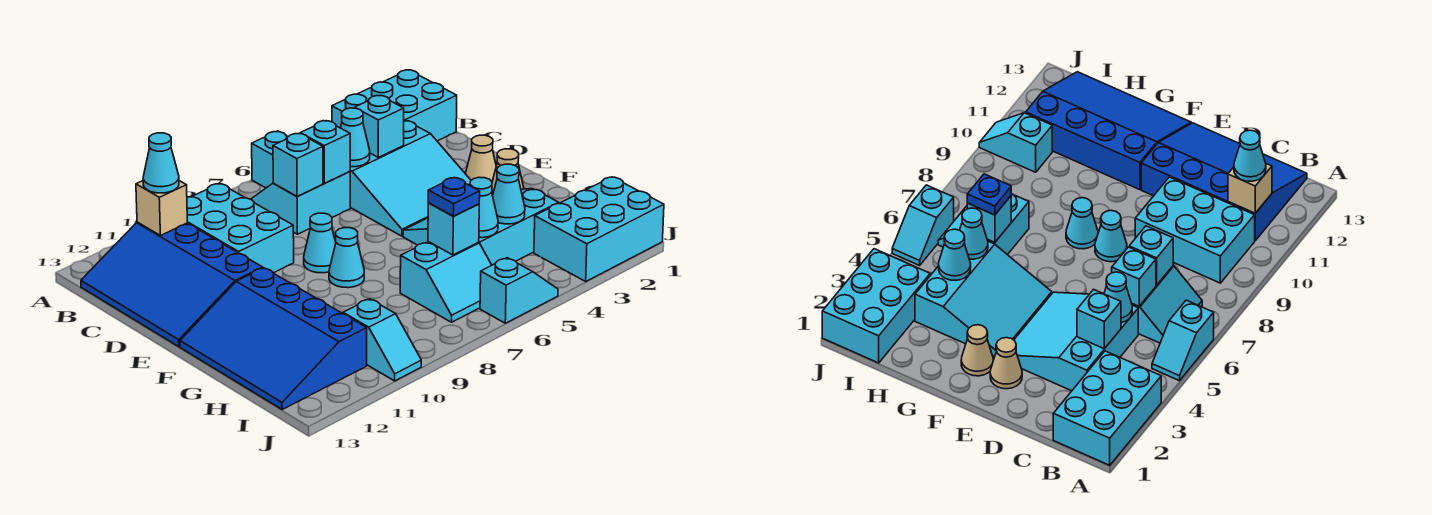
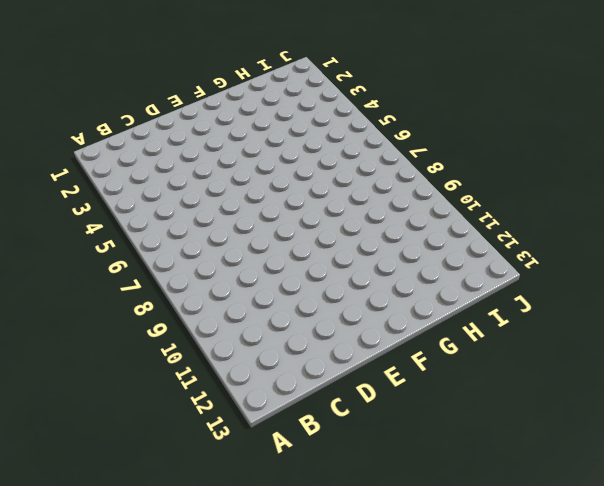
none -> cyan brick A1:B3 level 1
none -> cyan slope A5:A6 level 1 top 6
none -> cyan slope B6:C7 level 1 top C

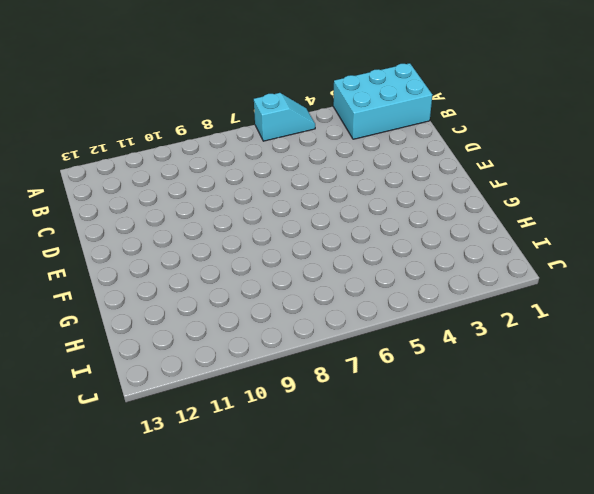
none -> cyan slope B6:C7 level 1 top C
none -> cyan brick B9:D10 level 1
none -> blue slope B11:E13 level 1 top 11

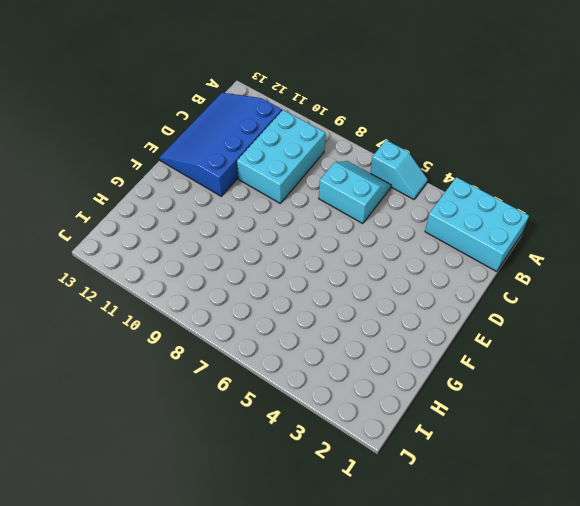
none -> cyan slope C3:E5 level 1 top C
none -> tan cone E2 level 1
none -> cyan cone E8 level 1

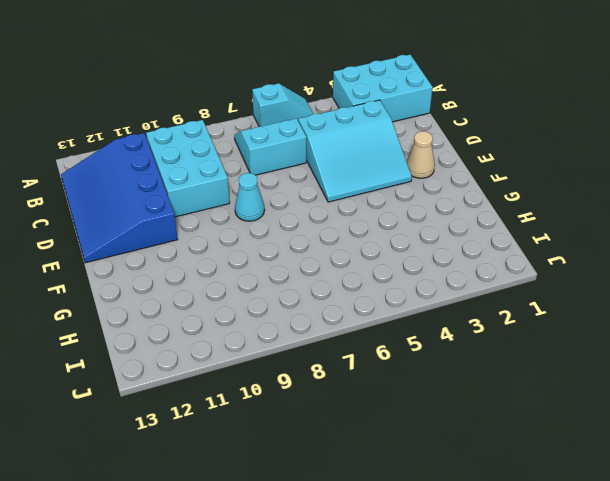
none -> tan cone F2 level 1
none -> cyan slope F3:H5 level 1 top H
none -> cyan cone F8 level 1

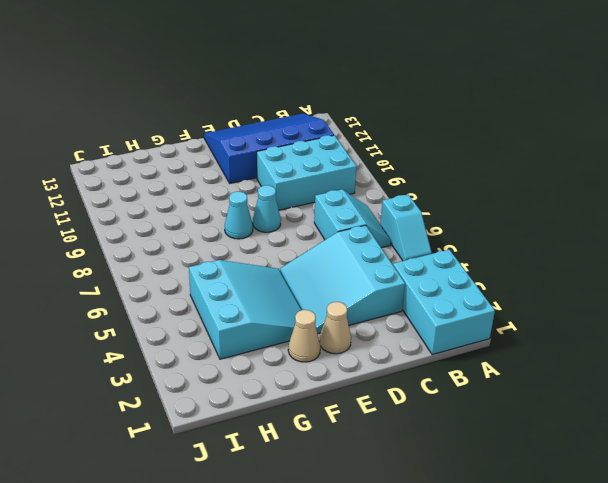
none -> blue slope F11:I13 level 1 top 11
none -> cyan slope H6:I7 level 1 top H
none -> cyan brick I1:J3 level 1

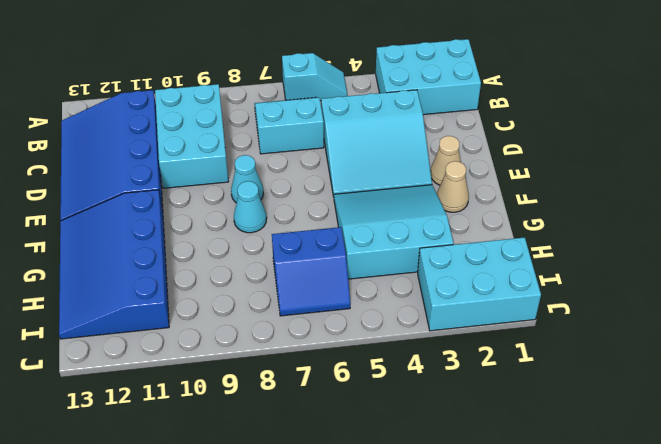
blue slope H6:I7 level 1 top H -> cyan slope H6:I7 level 1 top H
none -> cyan slope I10:J10 level 1 top I
none -> cyan slope J5:J6 level 1 top 6
none -> tan brick B11 level 2

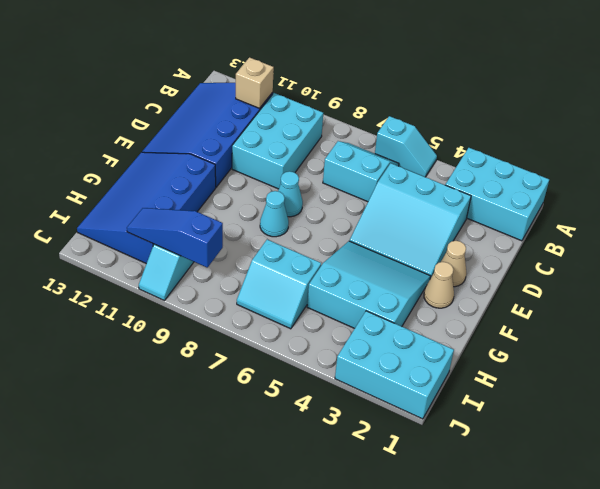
blue slope I9:I11 level 2 top 9 -> none
none -> cyan slope J5:J6 level 1 top 6
none -> cyan brick C4 level 2
none -> cyan cone C5 level 2

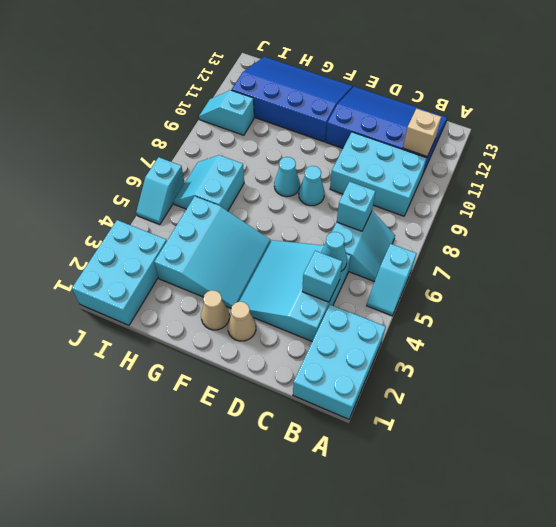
none -> cyan brick C6 level 2
none -> cyan cone H4 level 2
none -> cyan cone H5 level 2

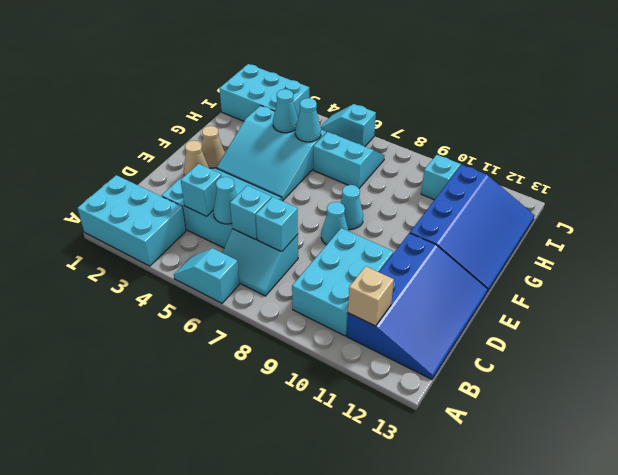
none -> cyan brick H6 level 2
none -> cyan cone B11 level 3
none -> blue plate H6 level 3

